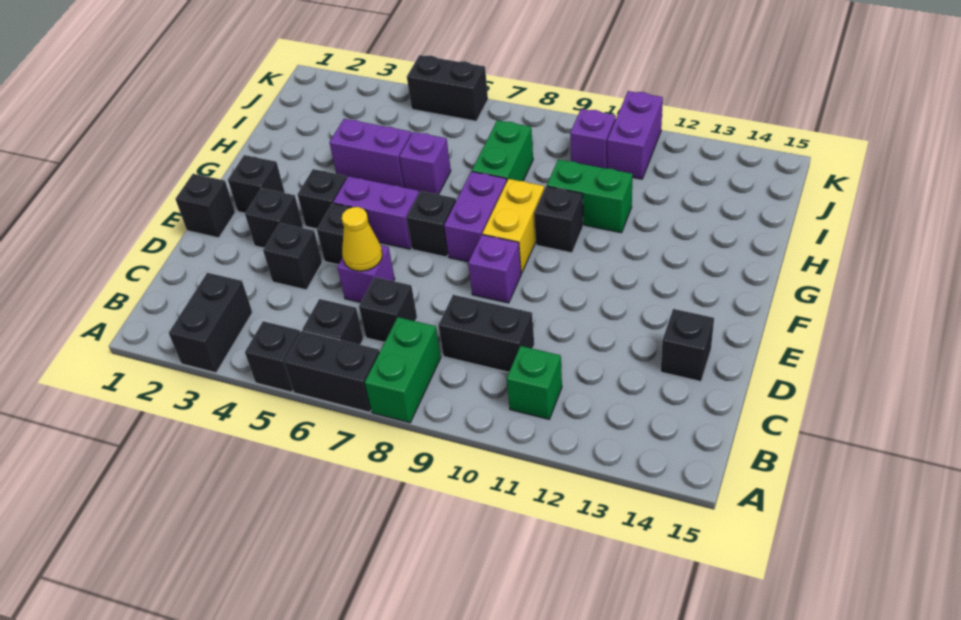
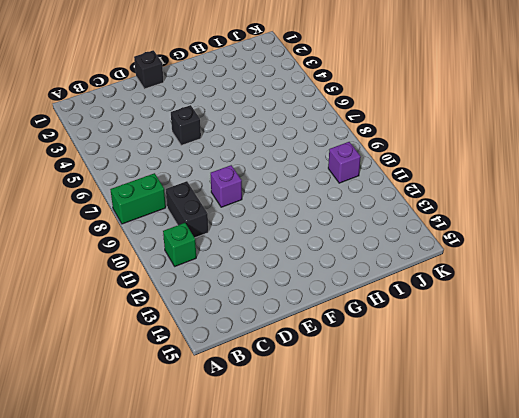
none -> black brick A3:B3 level 1
none -> black brick A5 level 1
none -> black brick A6:A7 level 1
none -> black brick B6 level 1

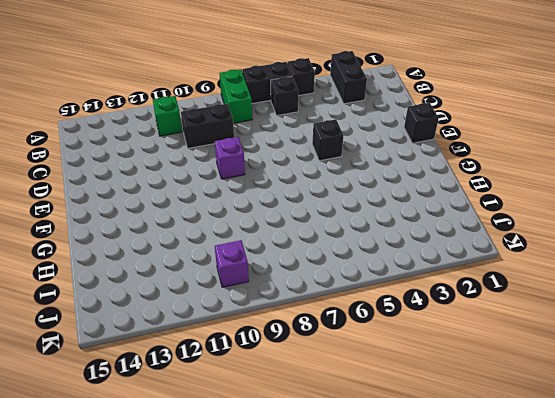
none -> black brick C7 level 1
none -> black brick D4 level 1
none -> purple brick D6 level 1
none -> black brick D14 level 1

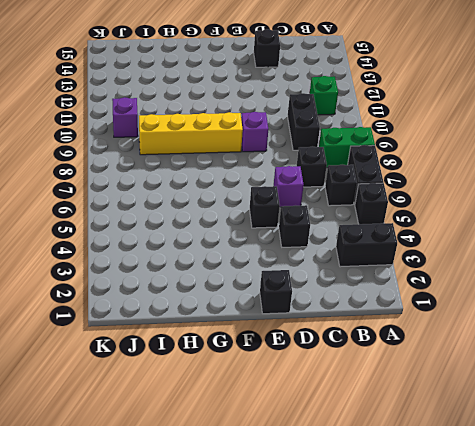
yellow brick F9:I9 level 1 -> yellow brick F9:G9 level 1
none -> black brick E3 level 1
none -> black brick F2 level 1
none -> black brick F4 level 1
none -> purple brick F5:F6 level 1

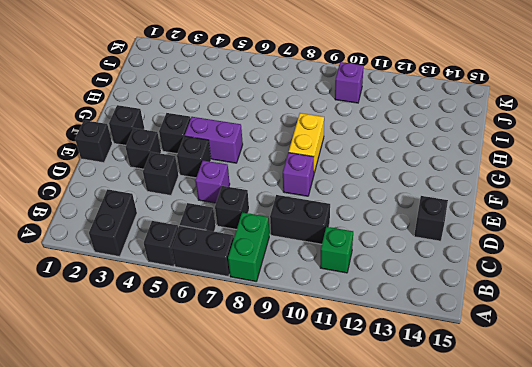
none -> black brick F7 level 1
none -> purple brick F8:G8 level 1
none -> black brick G10 level 1
none -> purple brick H4:H5 level 1

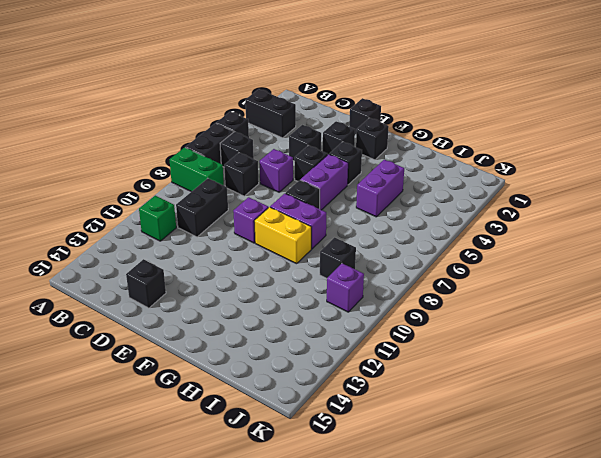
black brick I9 level 1 -> black brick G10 level 1
none -> purple brick H6 level 1
none -> green brick H8:I8 level 1
none -> green brick H10:H11 level 1
none -> purple brick J11:K11 level 1

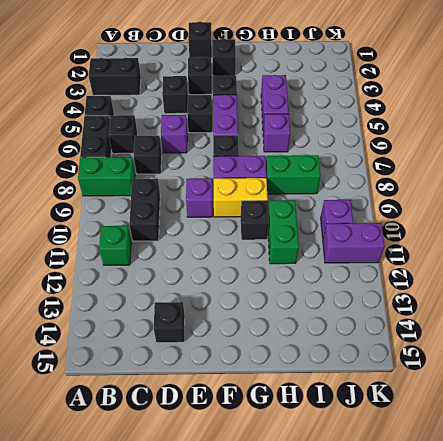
none -> black brick K5:K6 level 1
none -> yellow cone D6 level 2

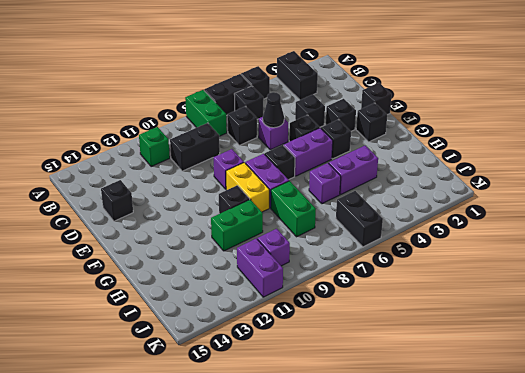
black cone D6 level 2 -> yellow cone D6 level 2
black brick J6:K6 level 1 -> black brick K5:K6 level 1

